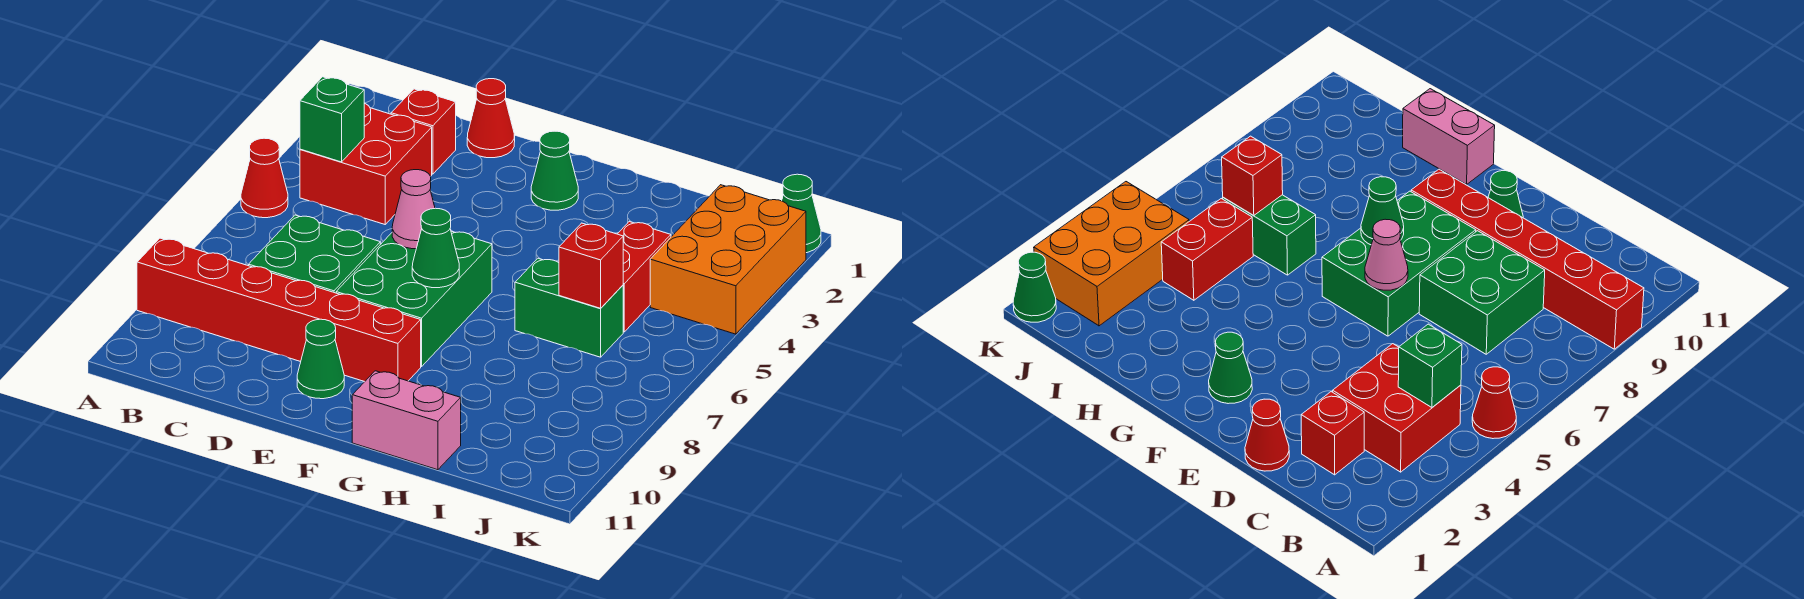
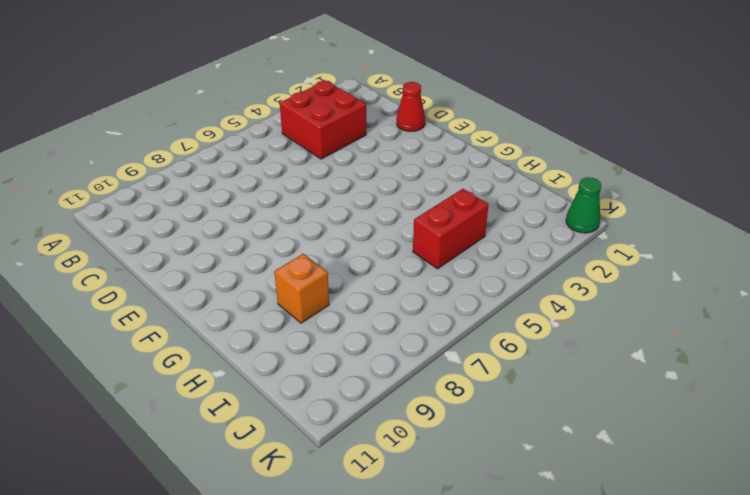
orange brick H9 level 1 -> none
none -> red cone A5 level 1
none -> red brick A9:F9 level 1
none -> red brick C2 level 1

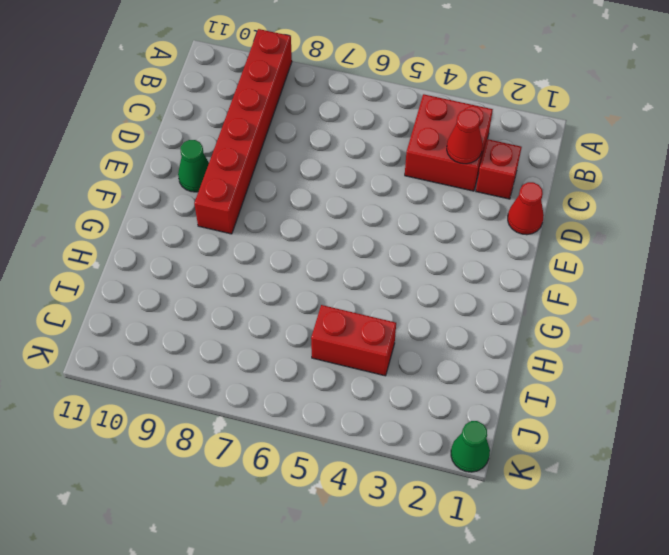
red cone C3 level 2 -> red cone A5 level 1
none -> green brick C7:D8 level 1
none -> green brick E6:F8 level 1
none -> green cone F2 level 1

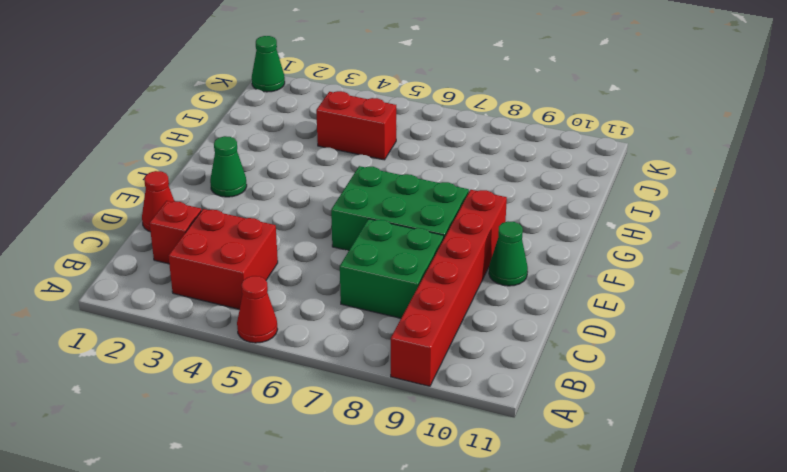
none -> pink brick G11:H11 level 1
none -> green brick H6:I6 level 1
none -> orange brick J2:K4 level 1

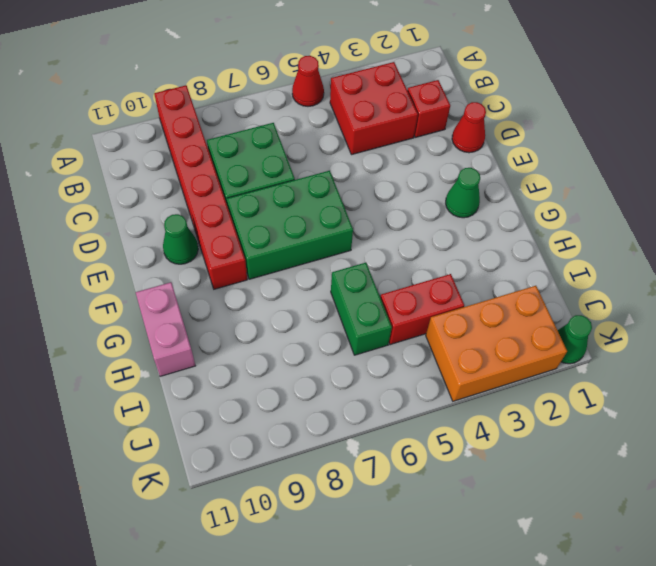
none -> green brick B4 level 2
none -> pink cone E6 level 2
none -> green cone F7 level 2

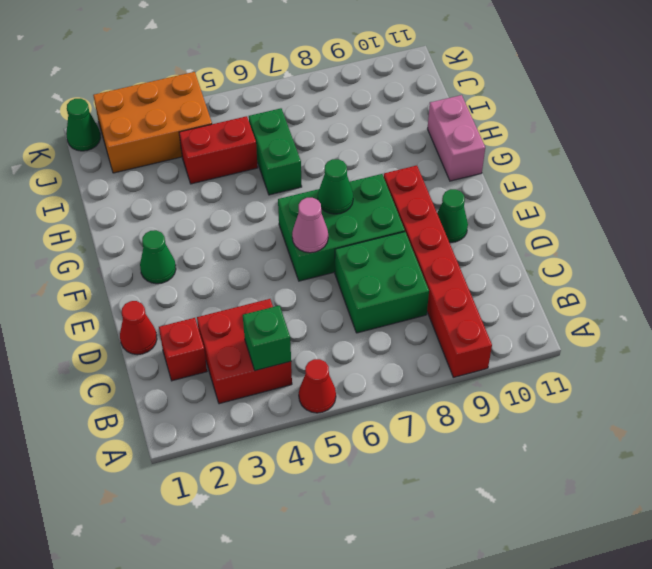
none -> red brick I6 level 2

